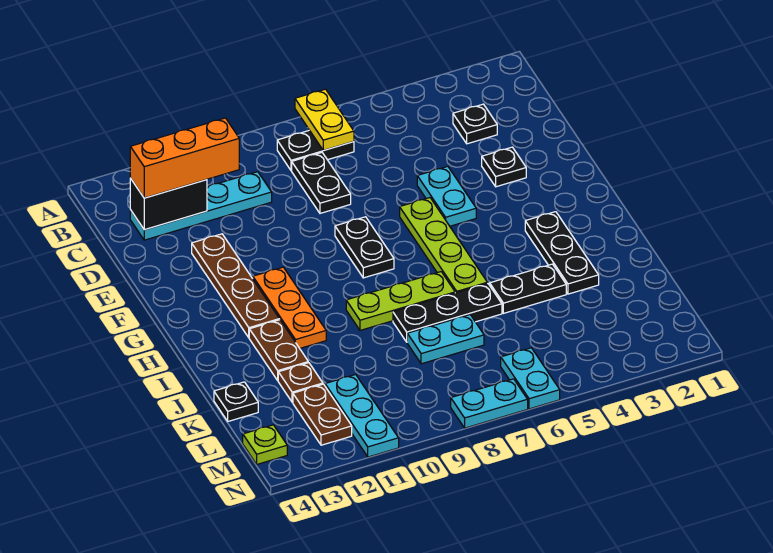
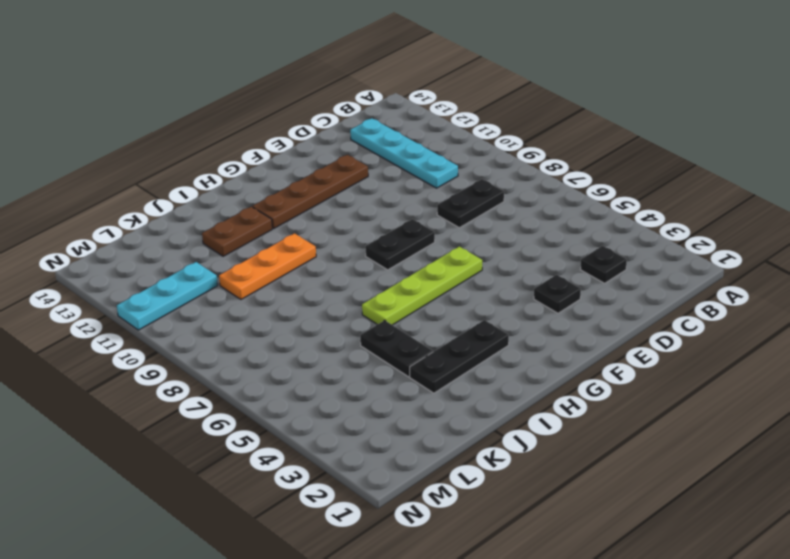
orange plate I10:K10 level 1 -> orange plate G11:I11 level 1
none -> black plate B7:B8 level 1
none -> cyan plate E5:F5 level 1
none -> lime plate I7:I9 level 1

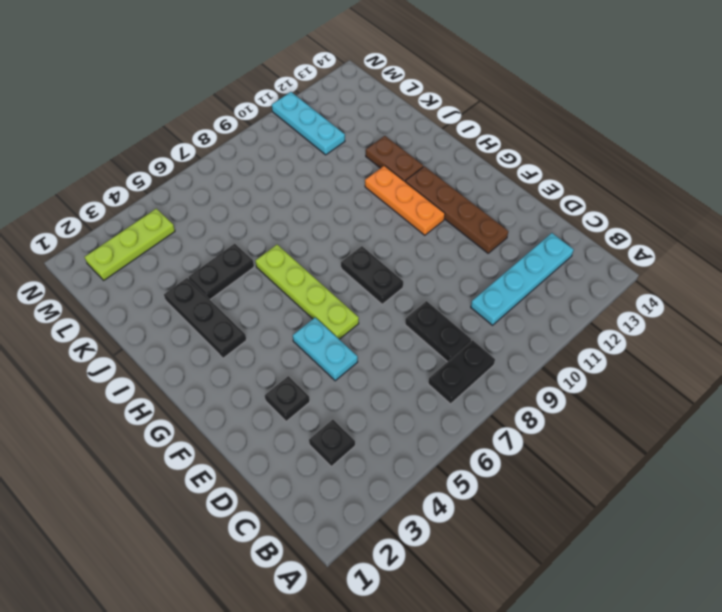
lime plate M2:M4 level 1 -> lime plate I7:I9 level 1
none -> black plate J6:J8 level 1
none -> cyan plate K7:K8 level 1
none -> brown plate K12 level 1

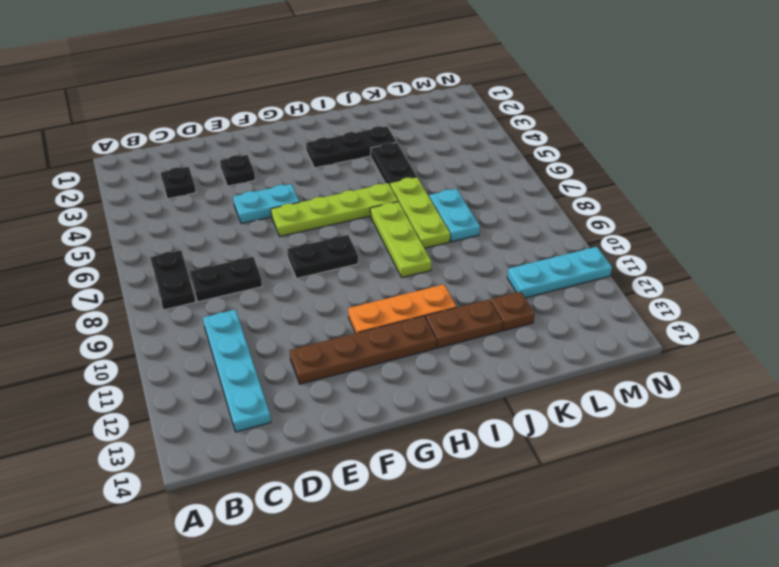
lime plate J6:J8 level 1 -> black plate J6:J8 level 1
none -> black plate K14 level 1
none -> brown plate L12:M12 level 1
none -> cyan plate M6:N6 level 1

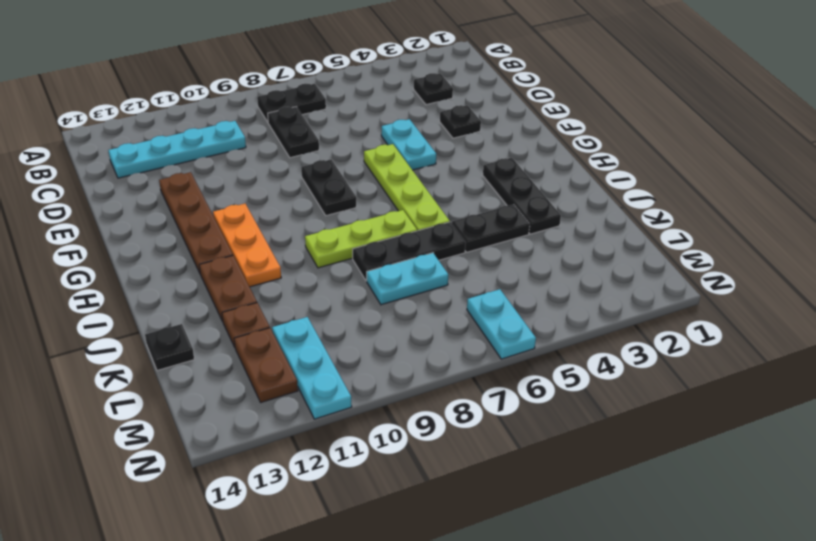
none -> lime plate M14 level 1
none -> cyan plate N7:N8 level 1
none -> yellow plate A7:B7 level 2

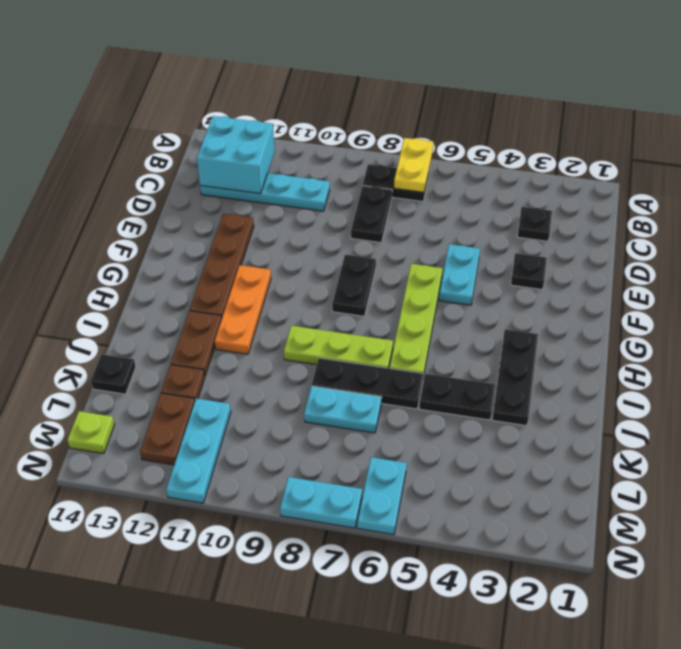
cyan brick B12:C13 level 2 -> black brick C12:C13 level 2
none -> orange brick C11:C13 level 3

